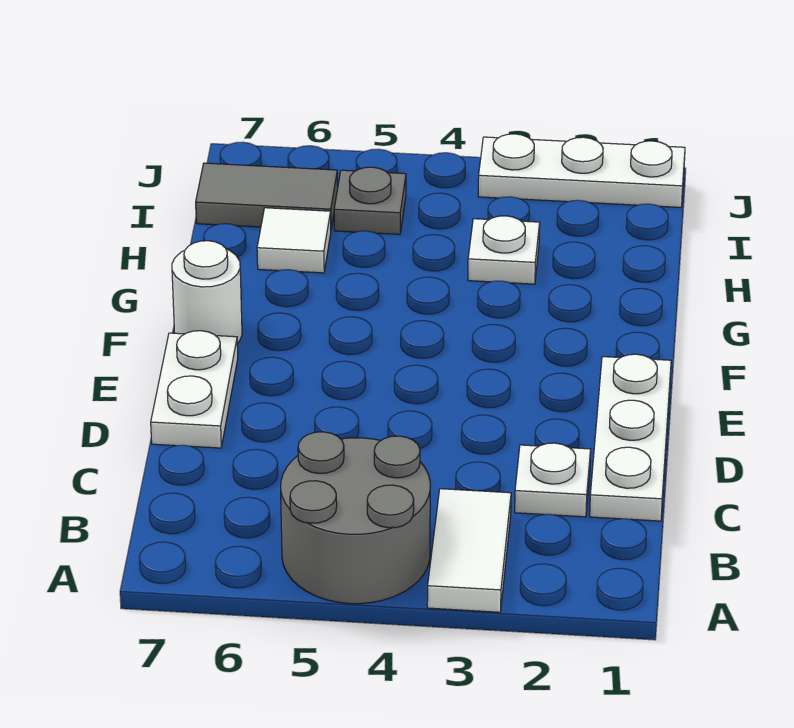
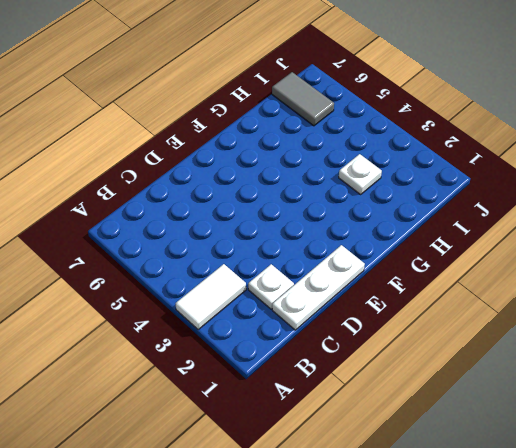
none -> grey round brick A4:B5 level 1
none -> white plate D7:E7 level 1

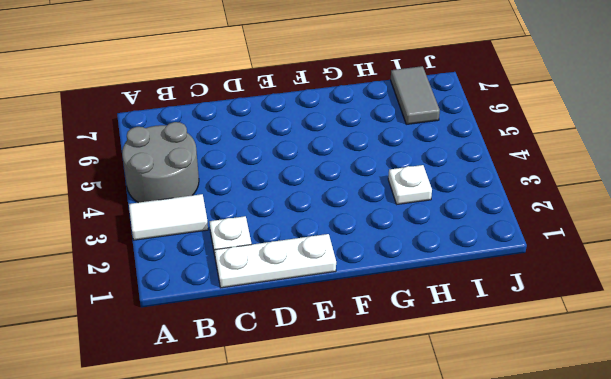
none -> white plate D7:E7 level 1
none -> white round brick F7 level 1

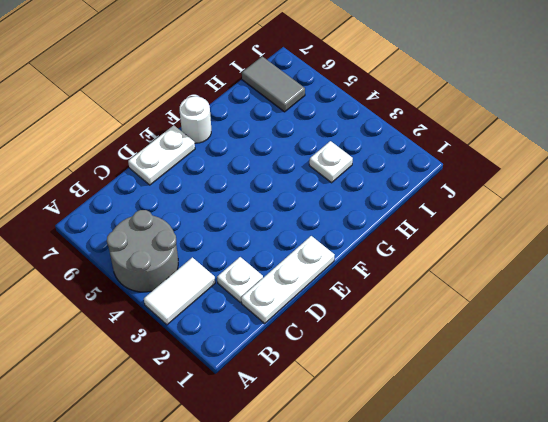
none -> white tile H6 level 1
none -> grey plate I5 level 1

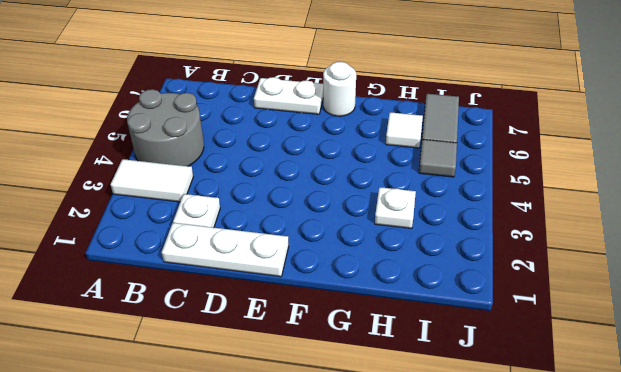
grey tile I5 level 1 -> grey plate I5 level 1
none -> white plate J1:J3 level 1

